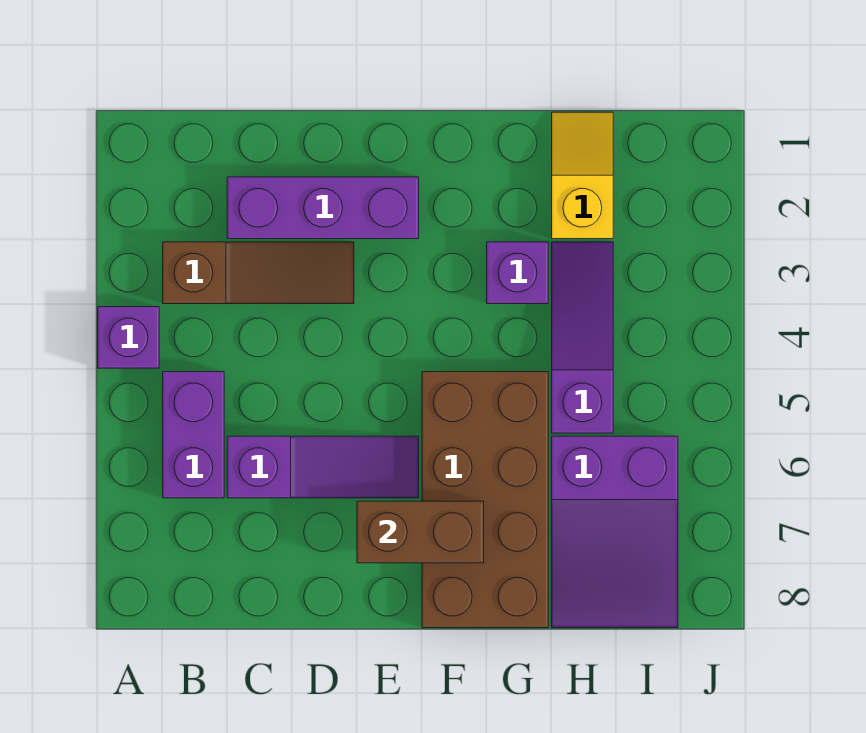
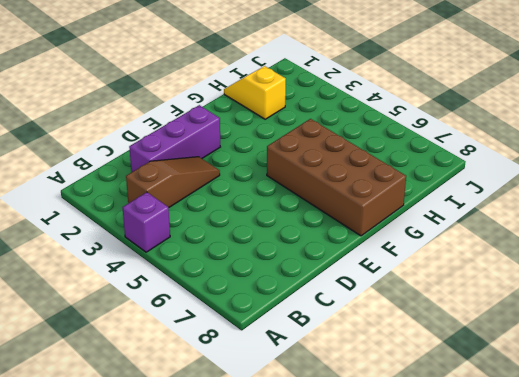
none -> purple brick B5:B6 level 1
none -> purple slope C6:E6 level 1 top C

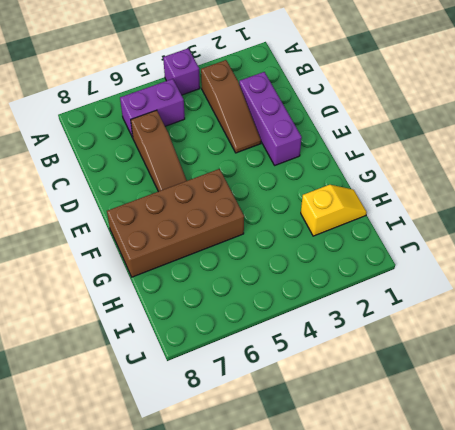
brown slope C6:E6 level 1 top C -> purple slope C6:E6 level 1 top C
none -> purple brick G3 level 1
none -> purple slope H3:H5 level 1 top 5

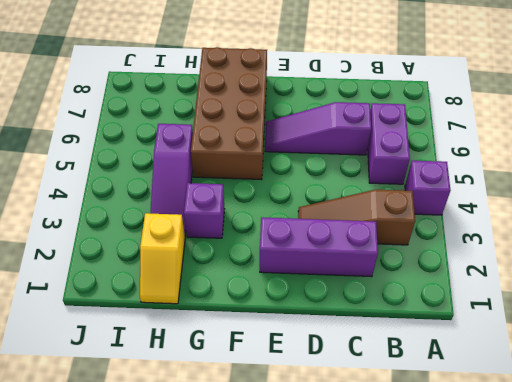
none -> purple slope H6:I8 level 1 top 6
none -> brown brick E7:F7 level 2

